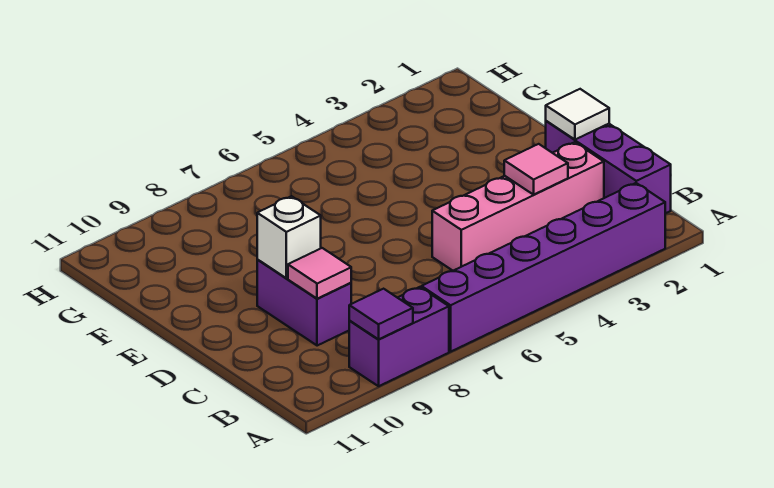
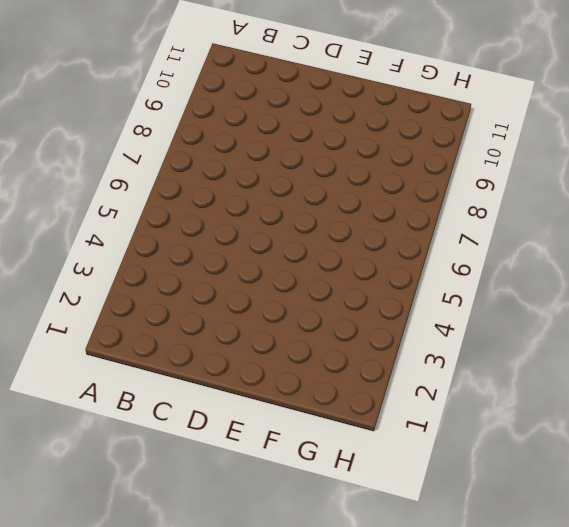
none -> purple brick A2:A7 level 1
none -> purple brick A8:A9 level 1

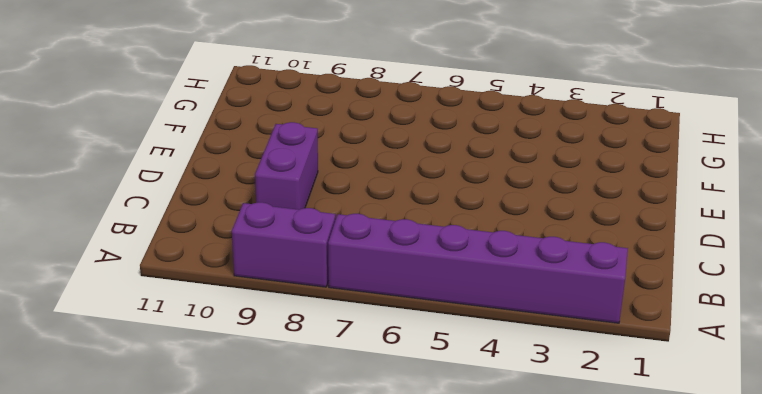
none -> purple brick B1:D1 level 1
none -> pink brick C2:C5 level 1

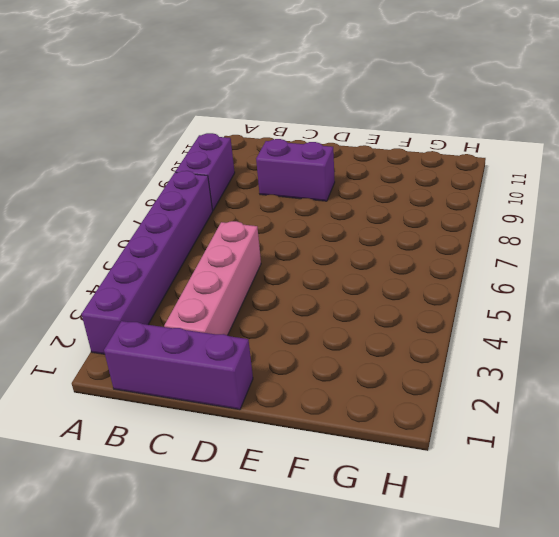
none -> purple tile A9 level 2
none -> pink tile C3 level 2

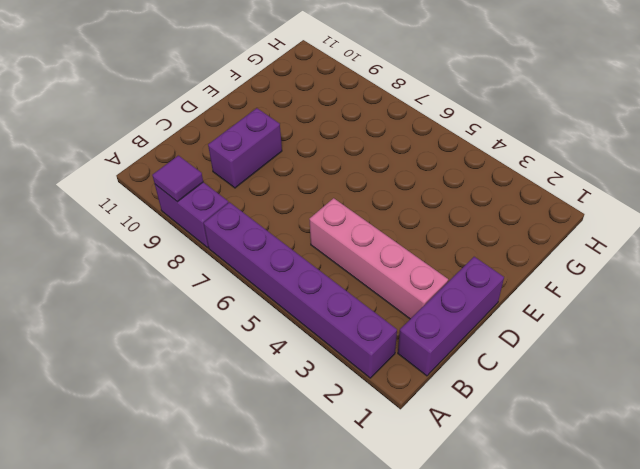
none -> pink tile C3 level 2
none -> pink tile C9 level 2

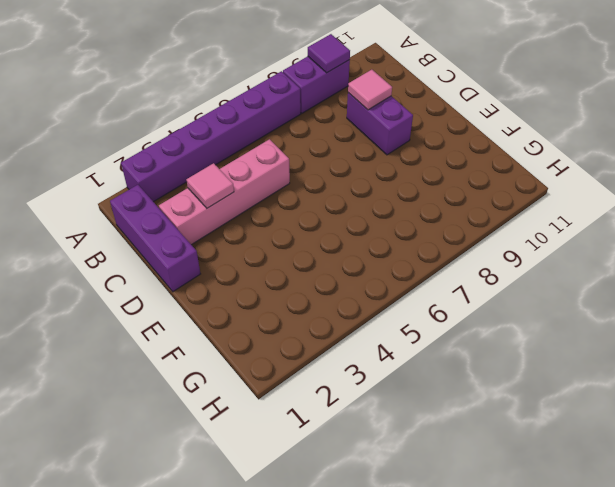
none -> white tile D1 level 2
none -> white brick D9 level 2

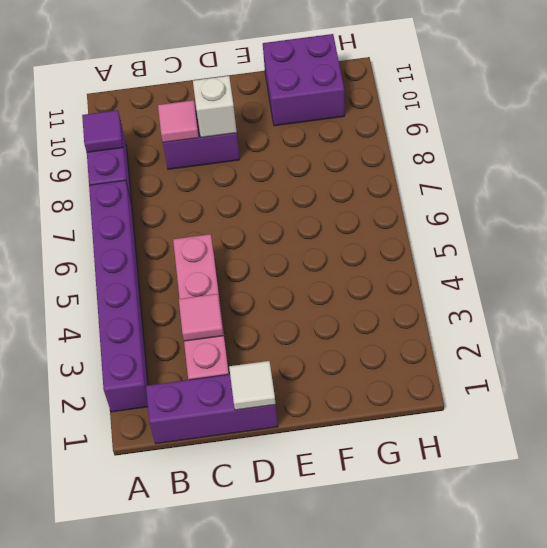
purple brick F10:G11 level 1 -> none

